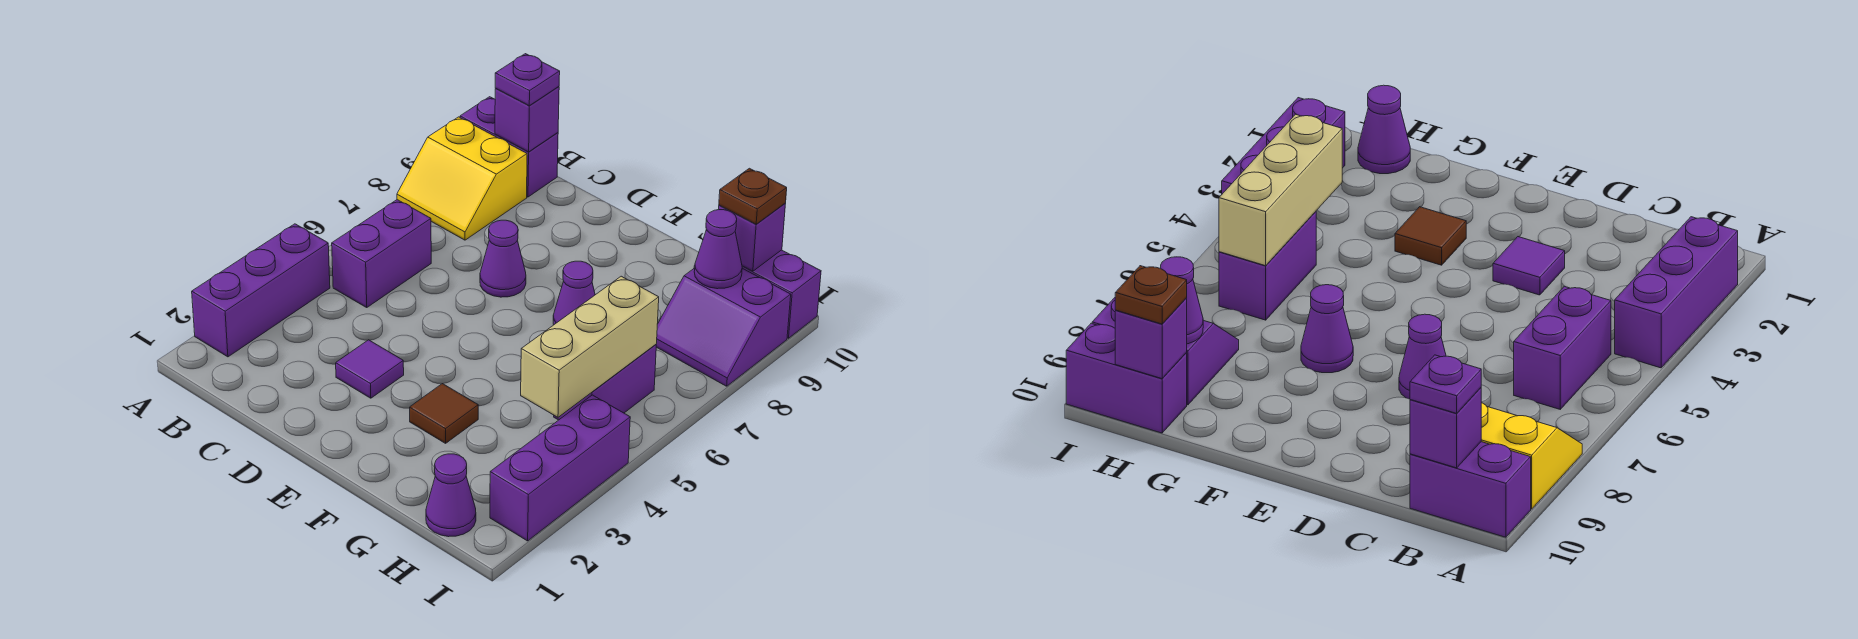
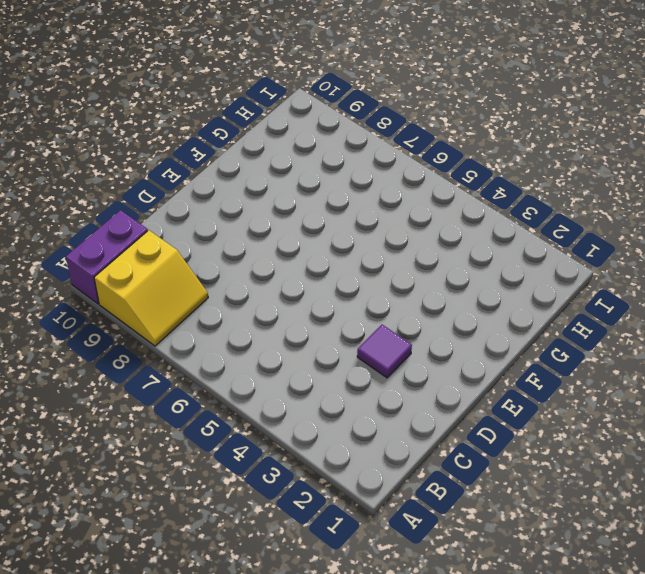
none -> purple brick A2:A4 level 1
none -> purple brick B5:B6 level 1
none -> purple cone D7 level 1

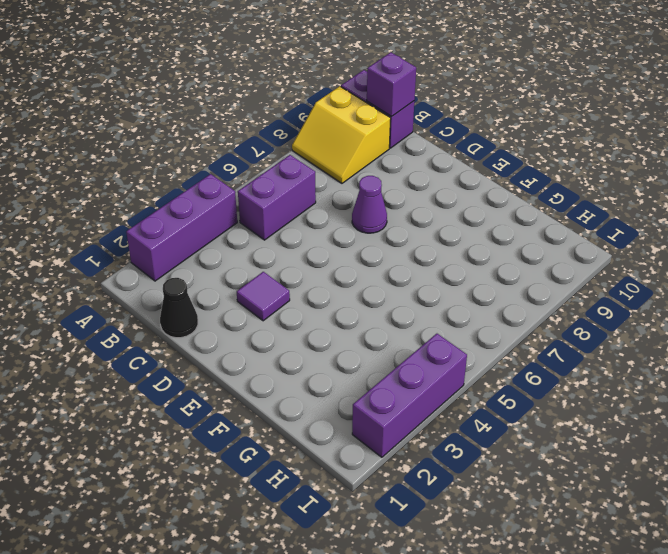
black cone C1 level 1 -> none
none -> brown tile F3 level 1
none -> purple cone F7 level 1
none -> purple cone H1 level 1

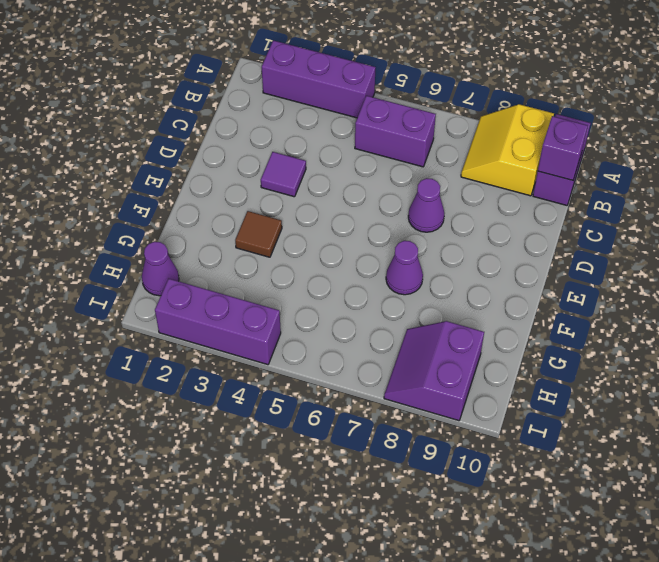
none -> purple brick H5:H6 level 1
none -> purple brick H10:I10 level 1
none -> tan brick H4:H6 level 2

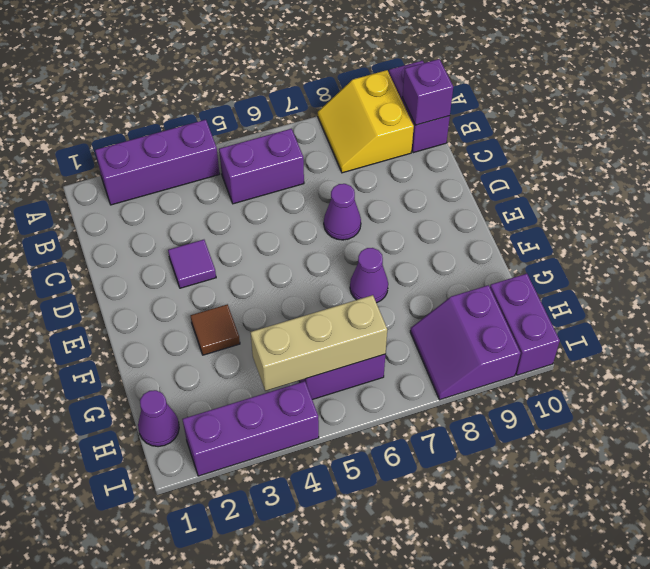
none -> purple cone H9 level 2
none -> purple brick H10 level 2
none -> purple plate B10 level 3

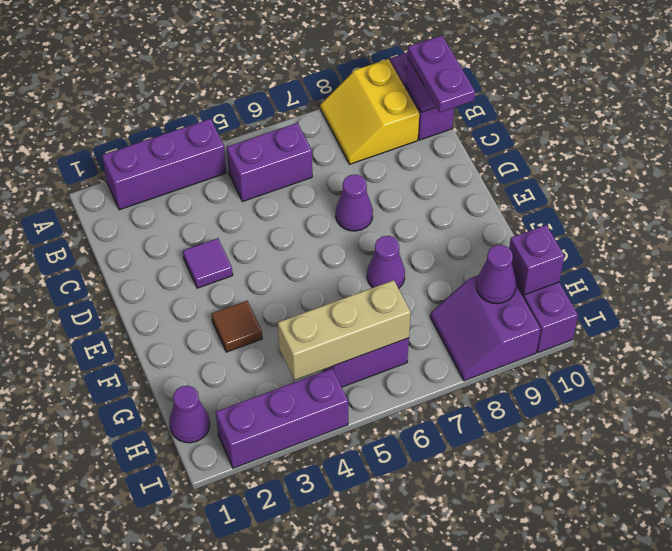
purple plate B10:C10 level 3 -> purple plate B10 level 3
none -> brown plate H10 level 3

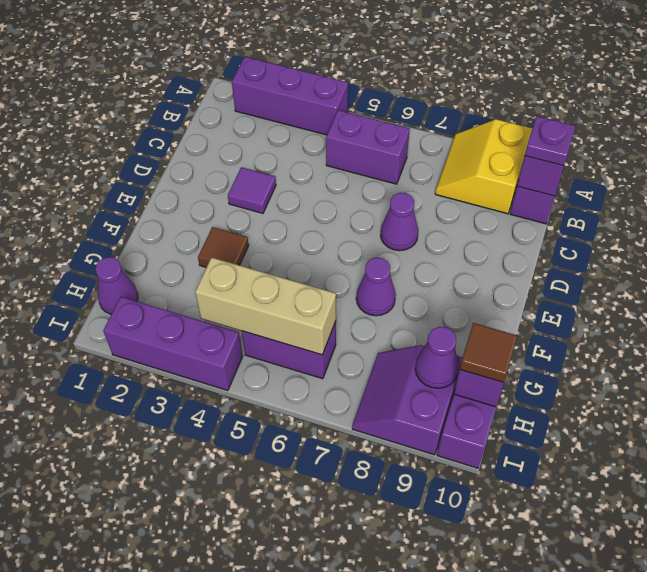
brown tile H10 level 3 -> brown plate H10 level 3

